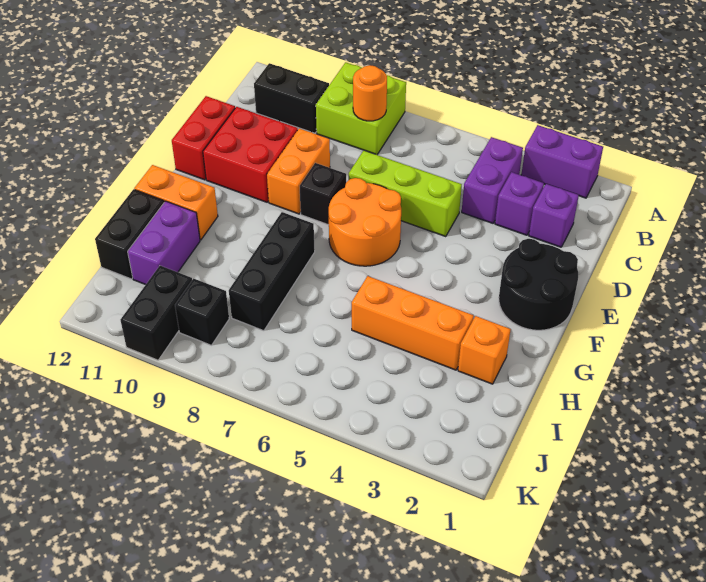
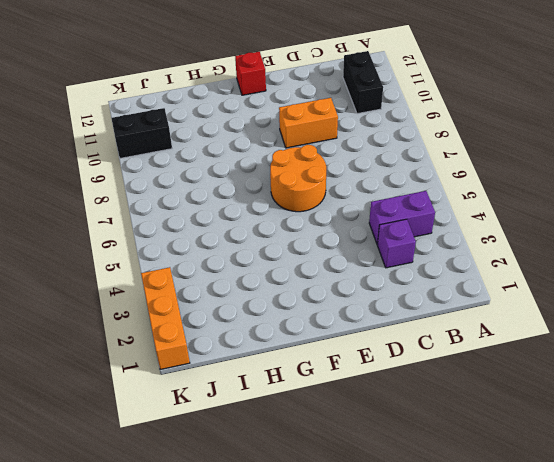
red brick F12 level 1 -> none
orange brick K1:K3 level 1 -> orange brick H3:H5 level 1
none -> purple brick A2:A3 level 1
none -> lime brick A8:B9 level 1
none -> purple brick C2 level 1

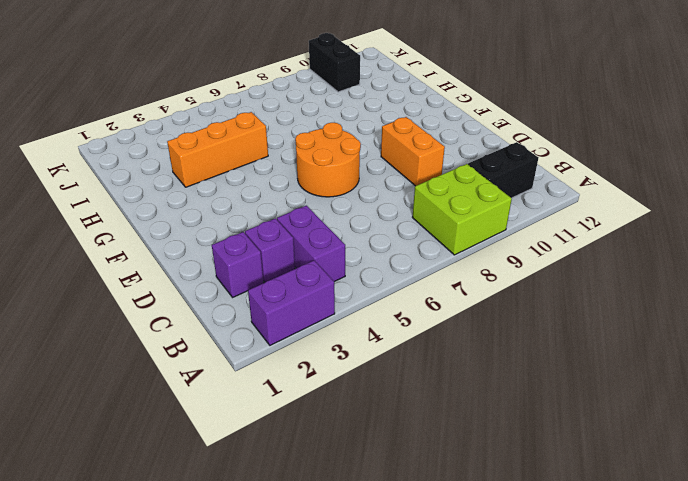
none -> lime brick D5:D7 level 1
none -> red brick D10:E11 level 1
none -> red brick D12:E12 level 1

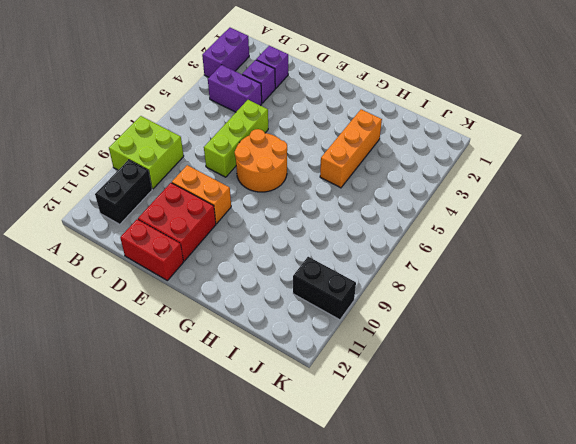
none -> black round brick E1:F2 level 1
none -> black brick E8 level 1
none -> black brick G8:I8 level 1

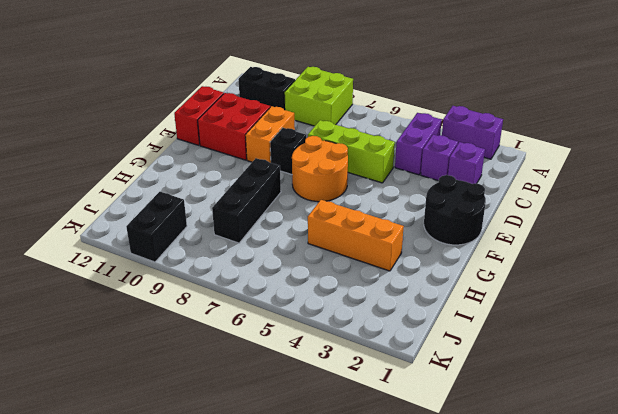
none -> orange brick G11:G12 level 1
none -> orange brick H2 level 1
none -> purple brick H11:I11 level 1

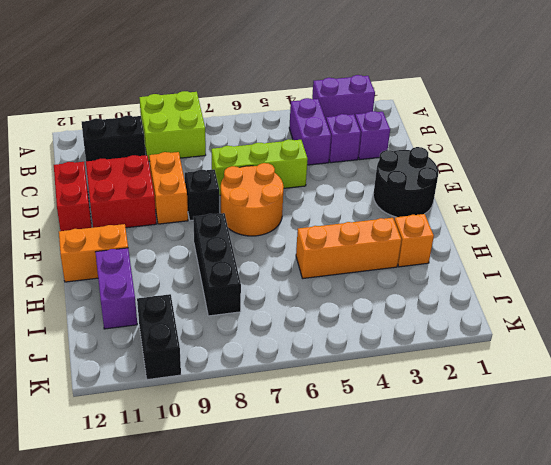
none -> black brick H12:I12 level 1
none -> black brick J9 level 1
none -> orange round brick B8 level 2

